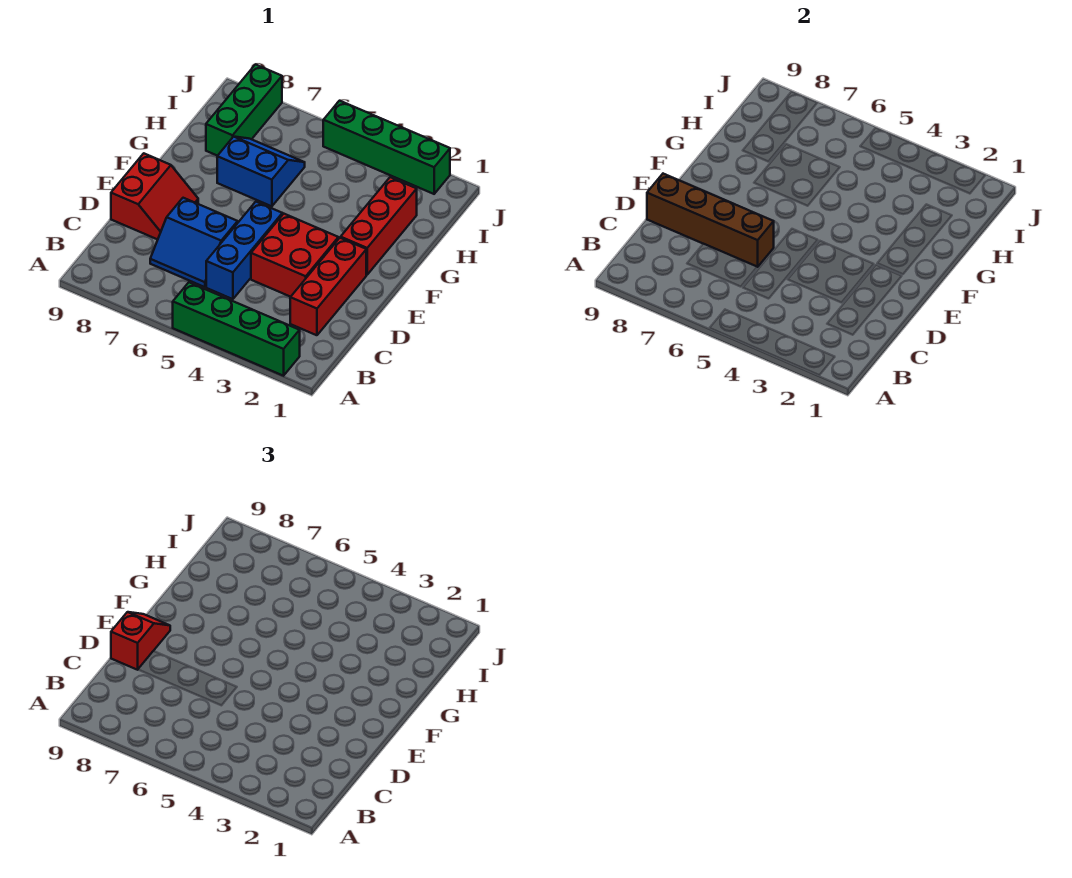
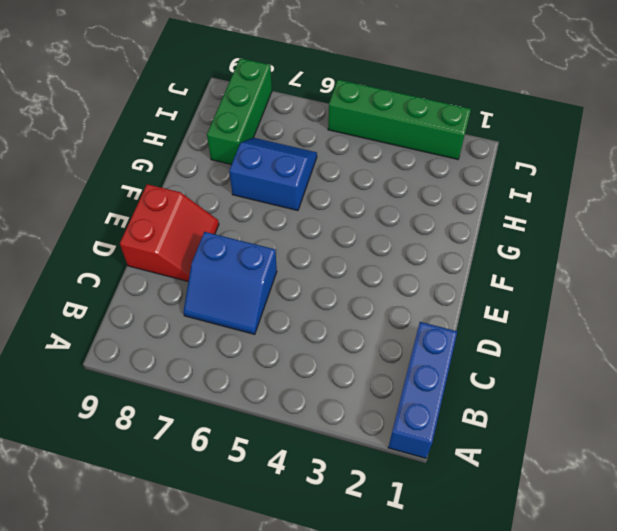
blue brick A1:C1 level 1 -> blue brick C5:E5 level 1
none -> green brick A2:A5 level 1
none -> red brick C2:E2 level 1
none -> red brick D3:E4 level 1

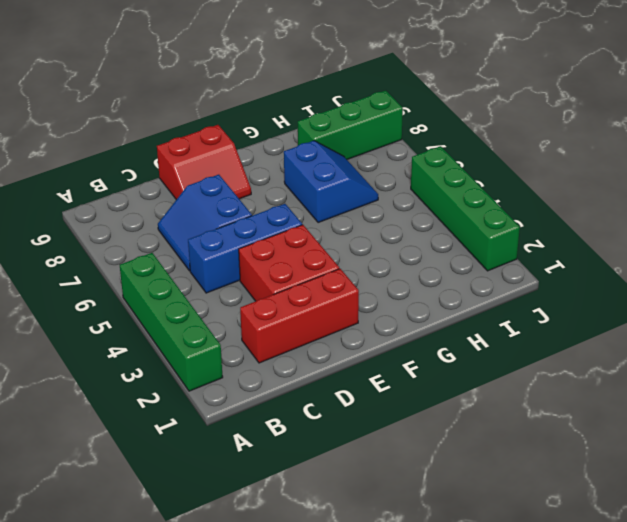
none -> red brick F2:H2 level 1
none -> brown brick D6:D9 level 2
none -> red slope D9:E9 level 3 top D

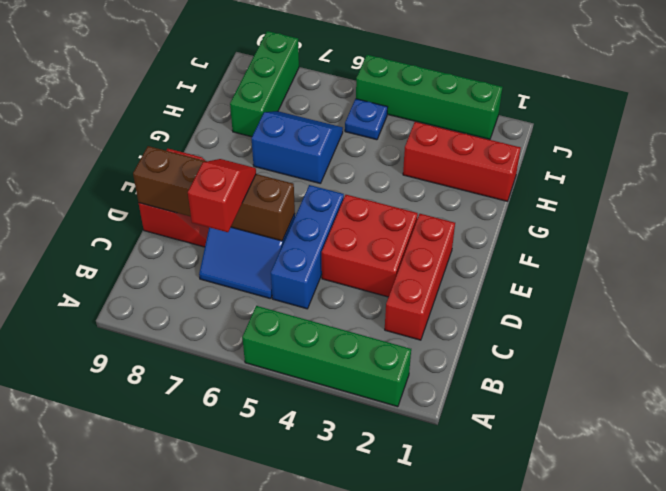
red slope C7:D7 level 3 top C -> red slope D9:E9 level 3 top D
red brick H1:H3 level 1 -> red brick F2:H2 level 1
blue plate I5 level 1 -> none

